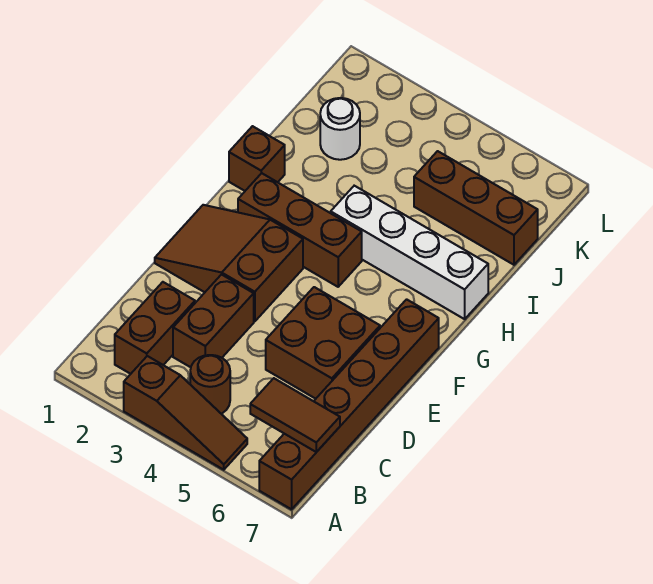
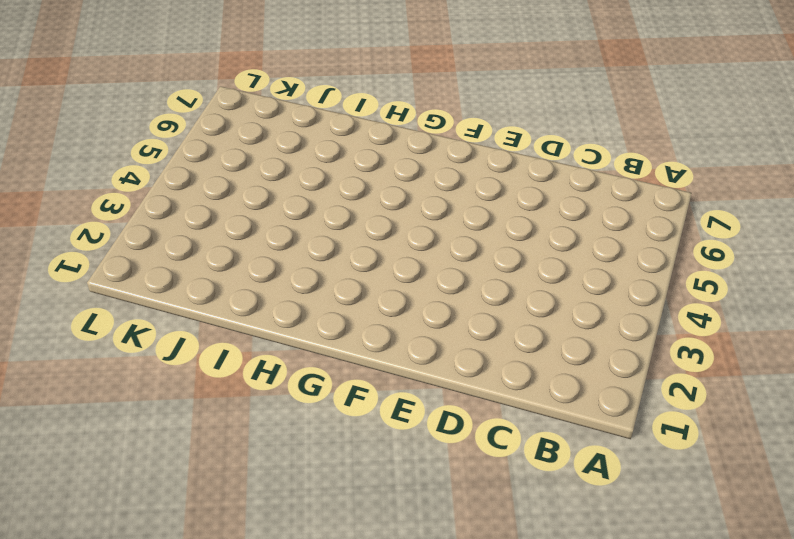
none -> brown slope A3:A5 level 1 top 3
none -> brown brick A7:F7 level 1
none -> brown brick B2:C2 level 1

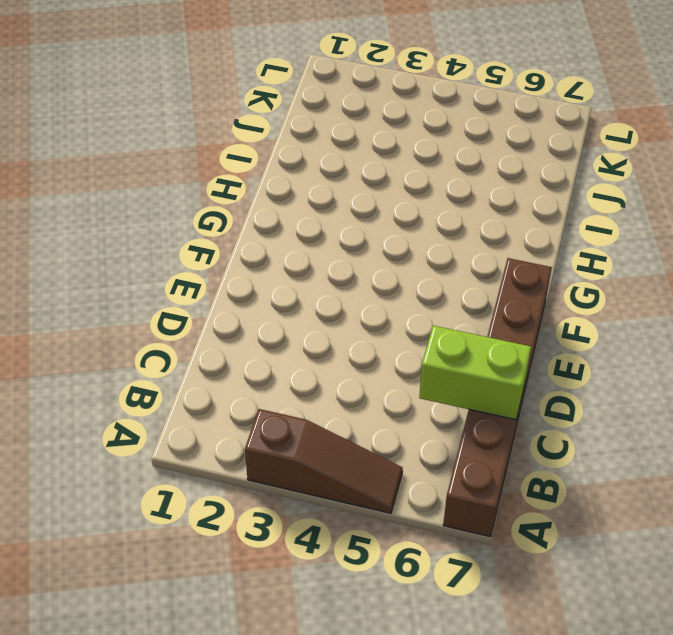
lime brick C6:C7 level 2 -> none
none -> brown brick B2:C2 level 1
none -> brown round brick B4 level 1
none -> brown brick C3:D3 level 1

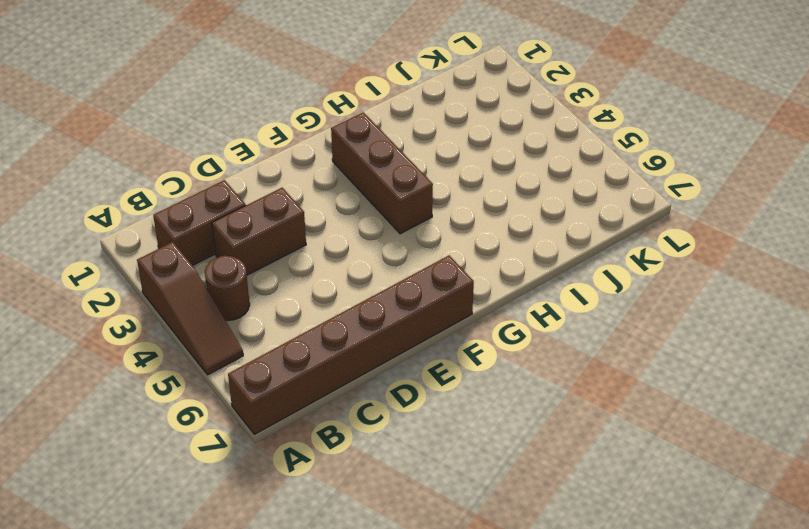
none -> brown brick D5:E6 level 1
none -> brown slope E1:F3 level 1 top 3
none -> brown brick H1 level 1

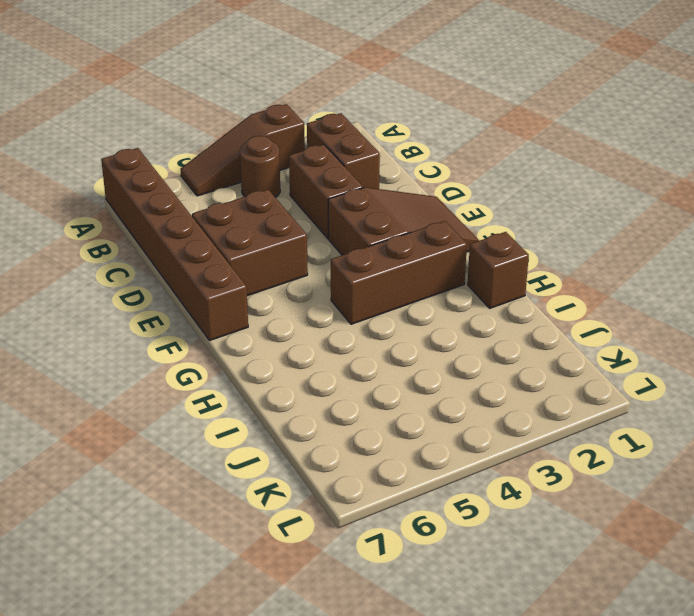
none -> white brick H4:H7 level 1
none -> white round brick J2 level 1
none -> brown brick J5:J7 level 1

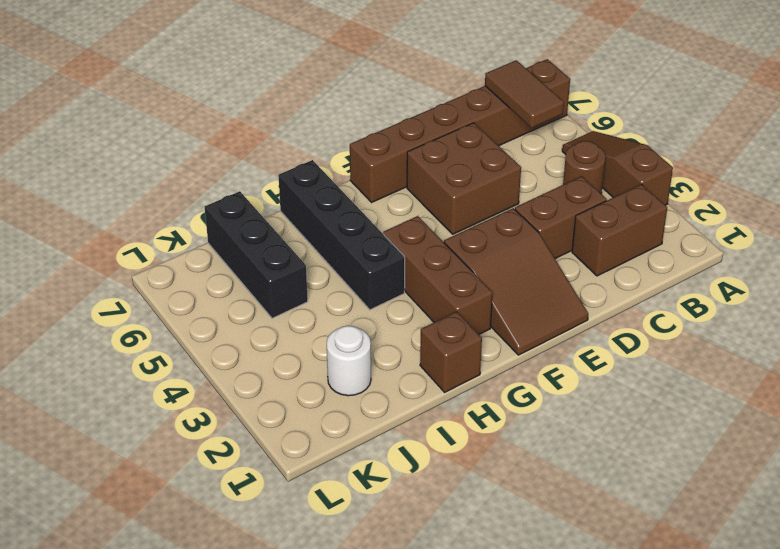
black brick H4:H7 level 1 -> white brick H4:H7 level 1
black brick J5:J7 level 1 -> brown brick J5:J7 level 1

